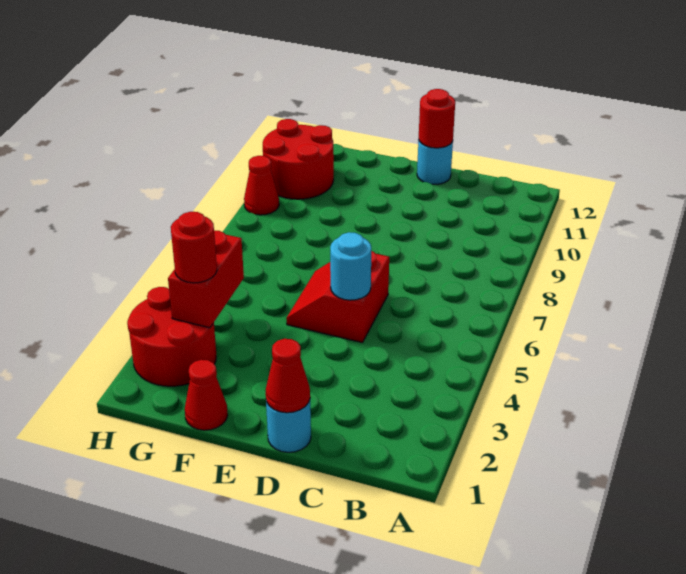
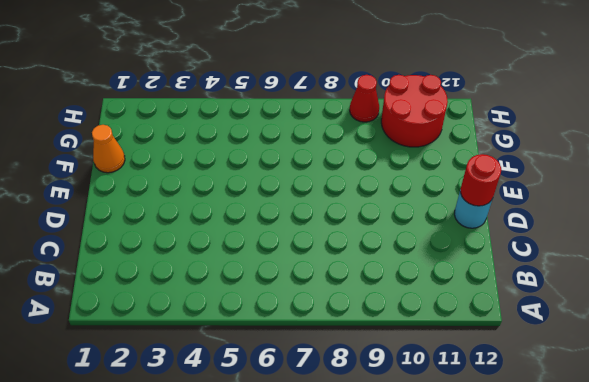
orange cone F1 level 1 -> red cone F1 level 1
none -> cyan round brick D1 level 1
none -> red slope D5:E6 level 1 top D
none -> red round brick G2:H3 level 1

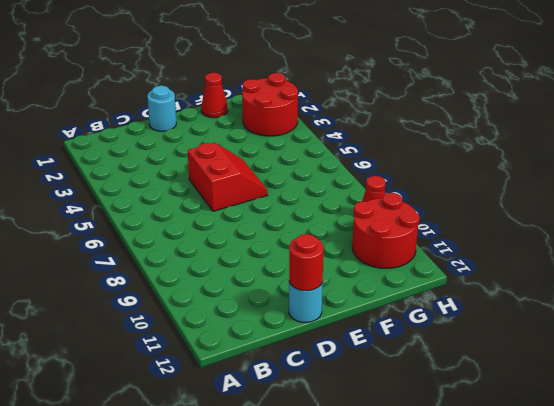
none -> red cone D1 level 2
none -> cyan round brick D5 level 2
none -> red brick G3:G4 level 2

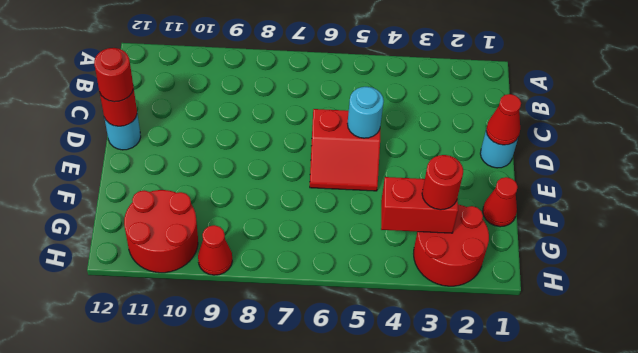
red round brick D12 level 3 -> none

